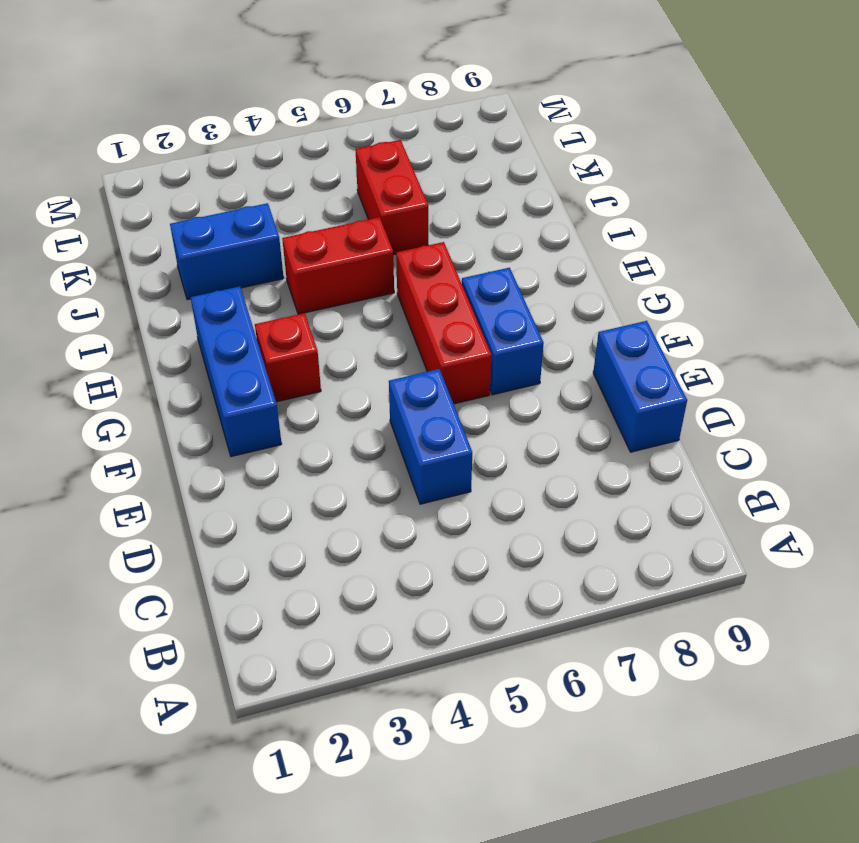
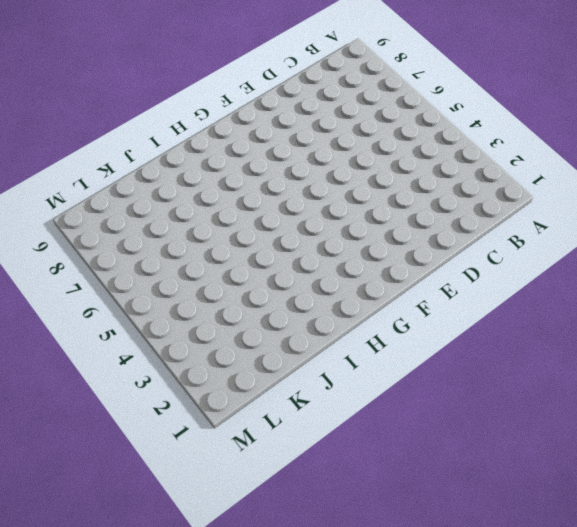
none -> blue brick D5:E5 level 1
none -> blue brick D9:E9 level 1

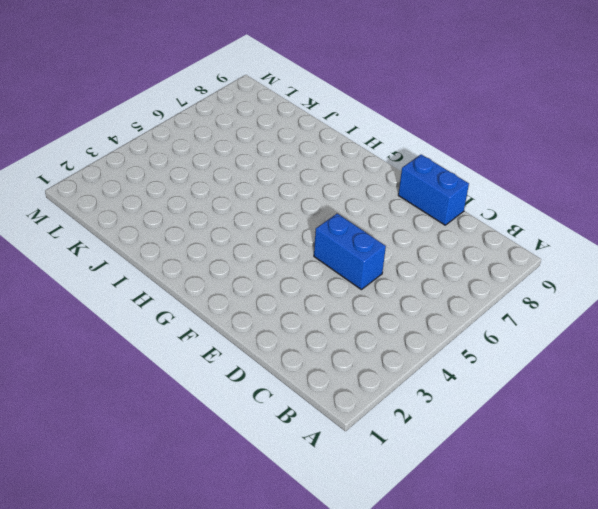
none -> blue brick F2:H2 level 1
none -> red brick F6:H6 level 1

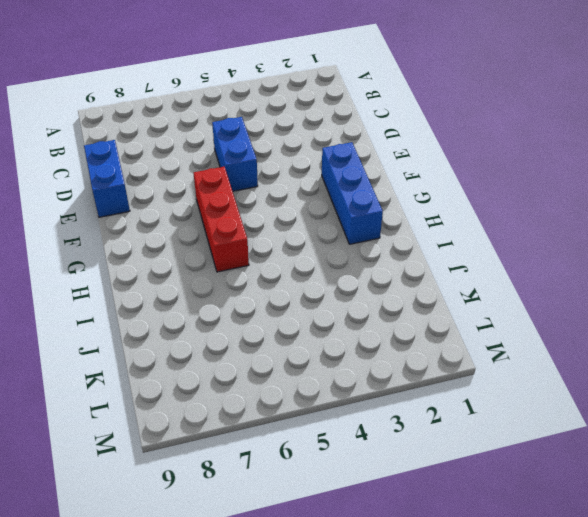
none -> blue brick F7:G7 level 1
none -> red brick G3 level 1

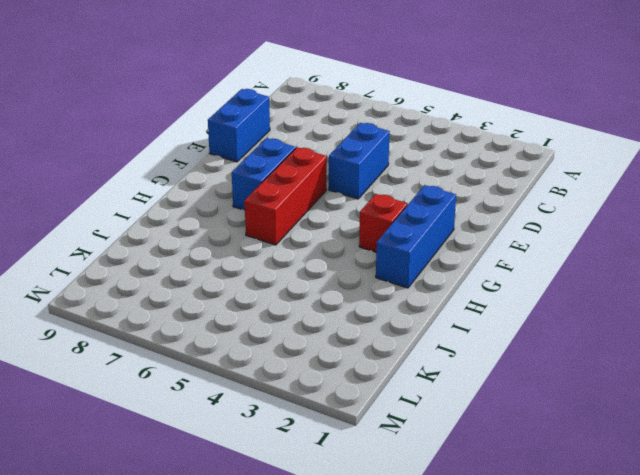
none -> red brick I4:I5 level 1
none -> blue brick J2:J3 level 1

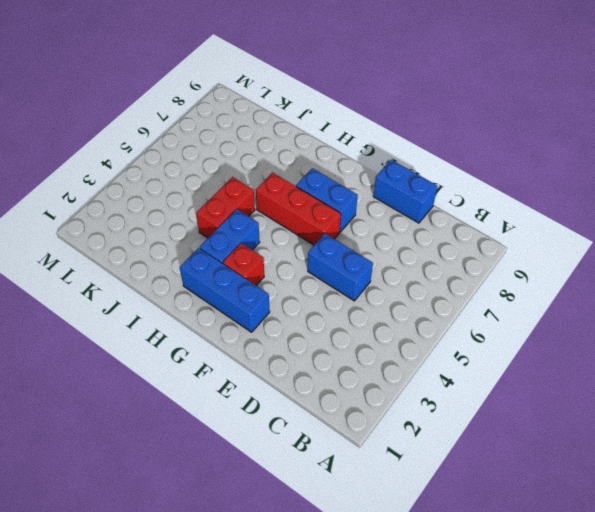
blue brick H3:H4 level 1 -> blue brick J2:J3 level 1
none -> red brick J6:K6 level 1

